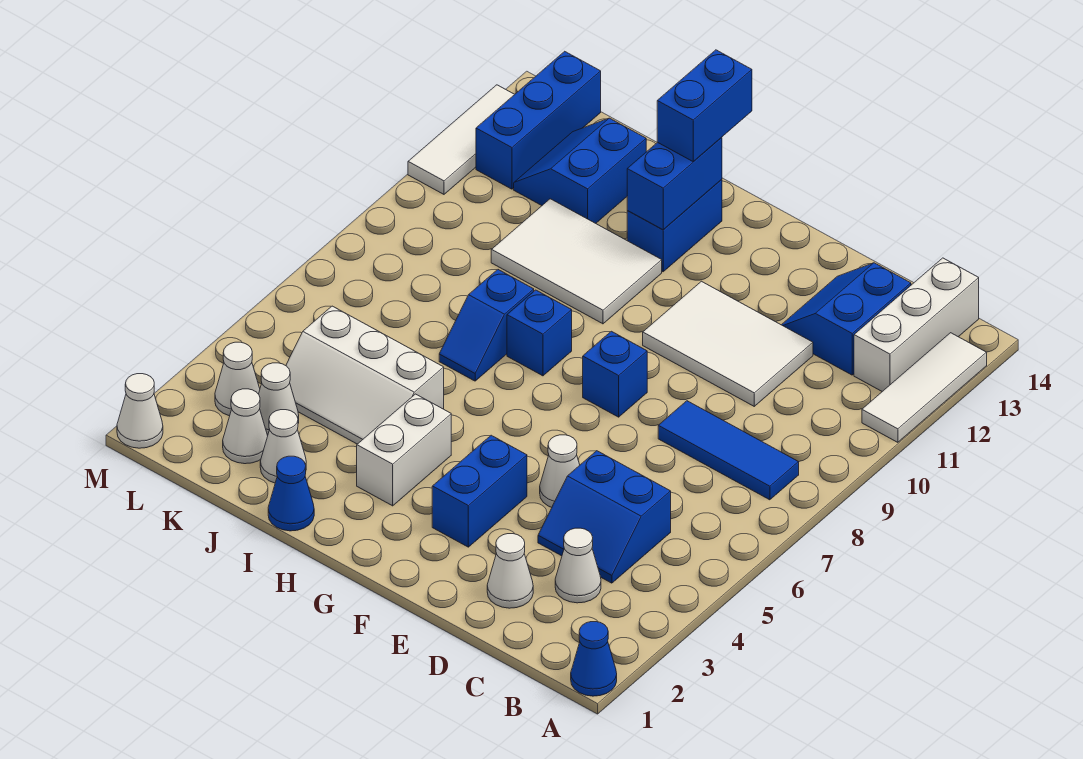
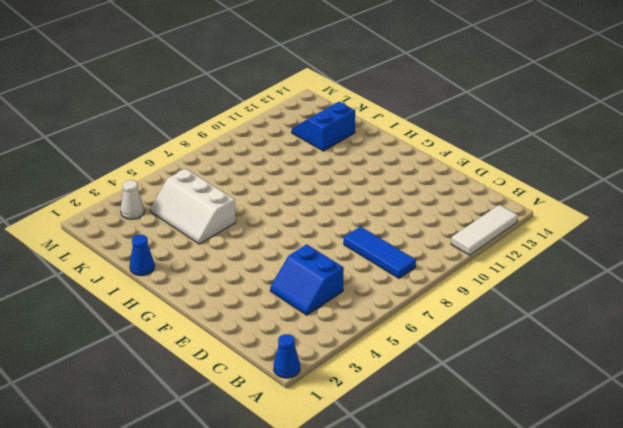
none -> white brick B12:B14 level 1
none -> white cone C3 level 1
none -> blue slope C12:D13 level 1 top C

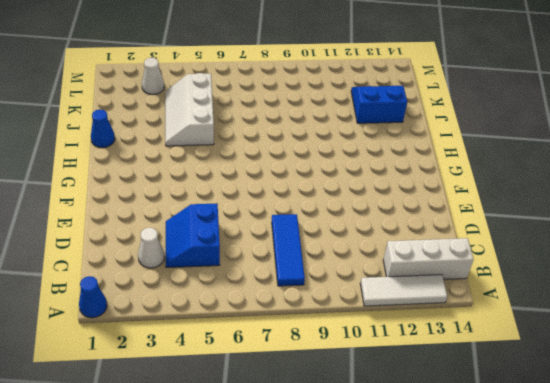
none -> blue slope C12:D13 level 1 top C
none -> white cone D2 level 1
none -> white tile D10:F11 level 1

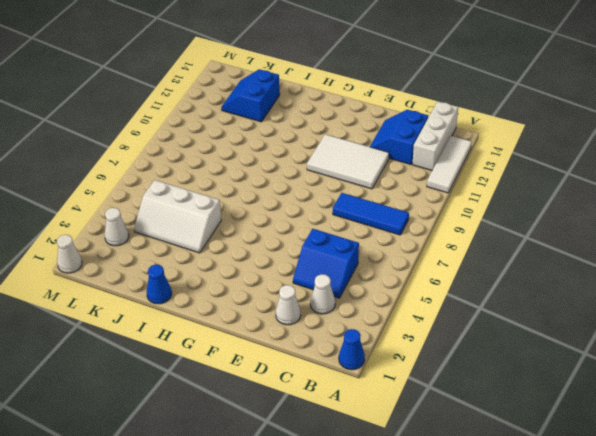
none -> white cone E5 level 1
none -> blue brick F3:F4 level 1
none -> blue brick F8 level 1

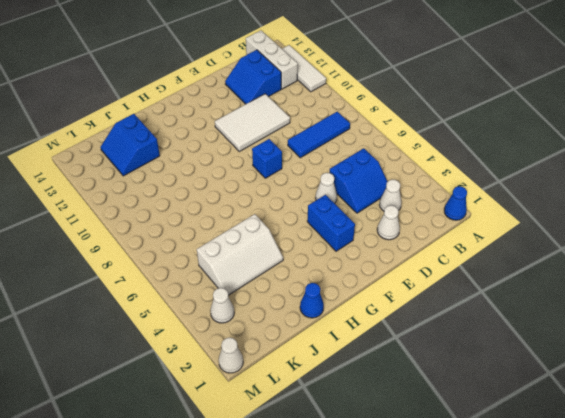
none -> white brick H3:H4 level 1
none -> blue brick H8 level 1
none -> white tile H10:J11 level 1

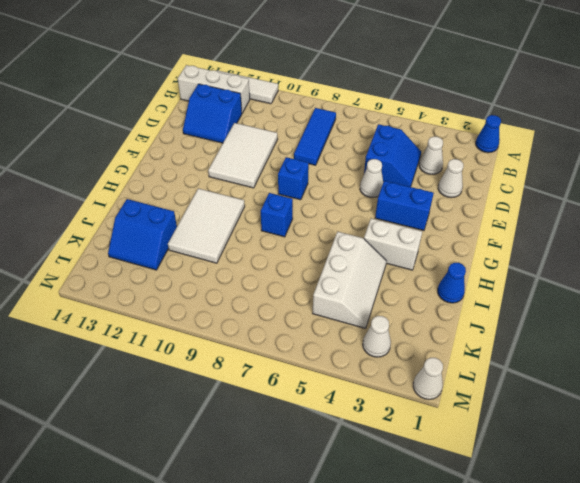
none -> blue brick H12:H13 level 1
none -> blue slope I7:I8 level 1 top 8
none -> white cone J2 level 1

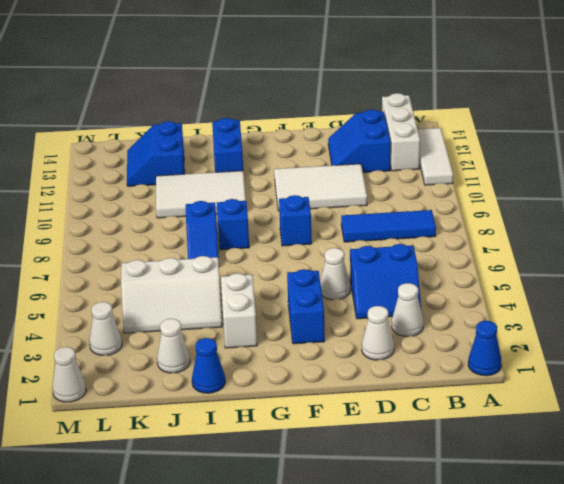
none -> white cone K2 level 1
none -> white cone K3 level 1
none -> blue brick L12:L14 level 1

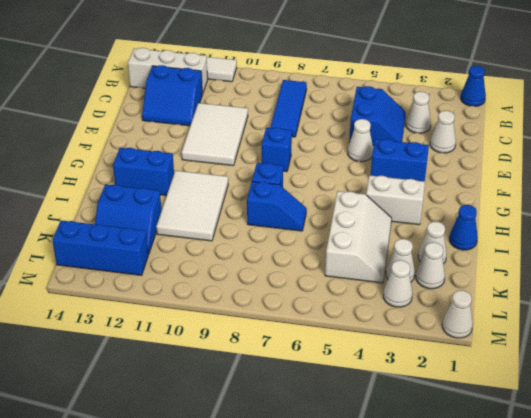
none -> white tile M11:M13 level 1
none -> blue brick H12:H13 level 2
none -> blue brick H13:H14 level 3

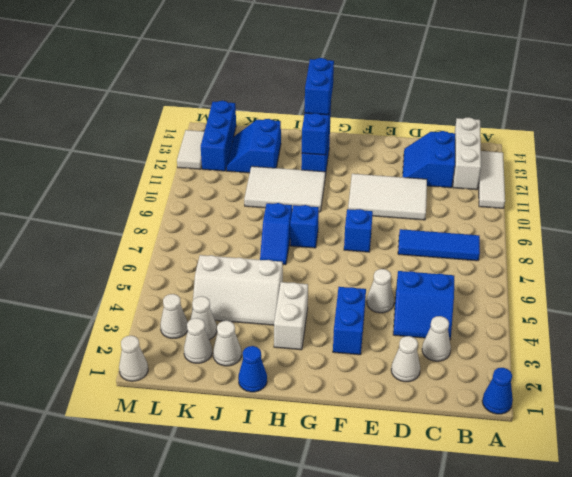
white tile M12:M13 level 1 -> white tile M11:M13 level 1

